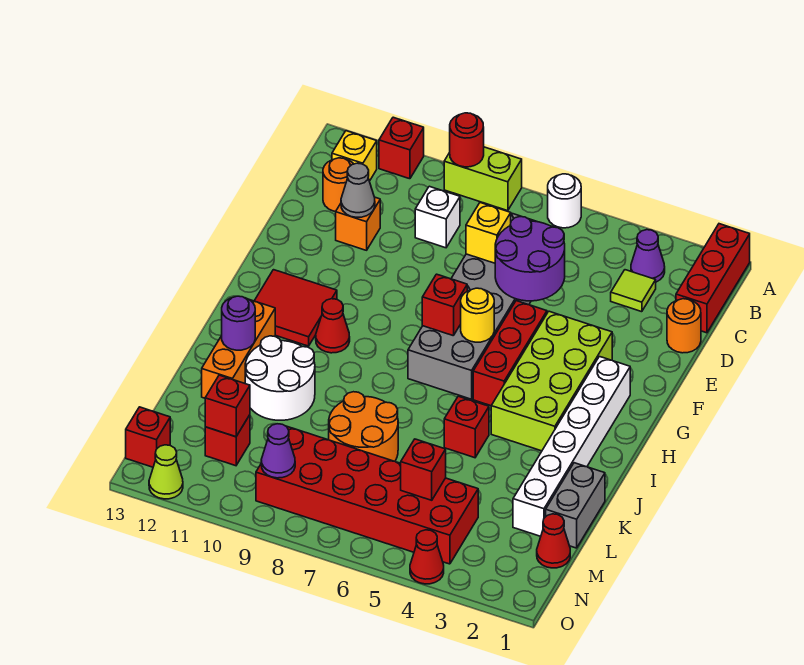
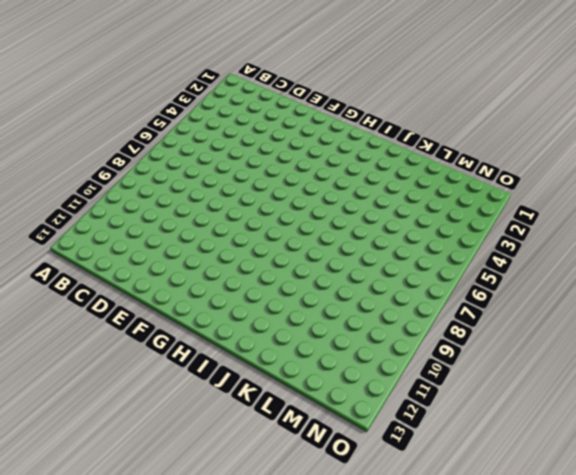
none -> red brick A1:C1 level 1
none -> white round brick A6 level 1
none -> lime brick A8:A9 level 1
none -> red brick A11 level 1

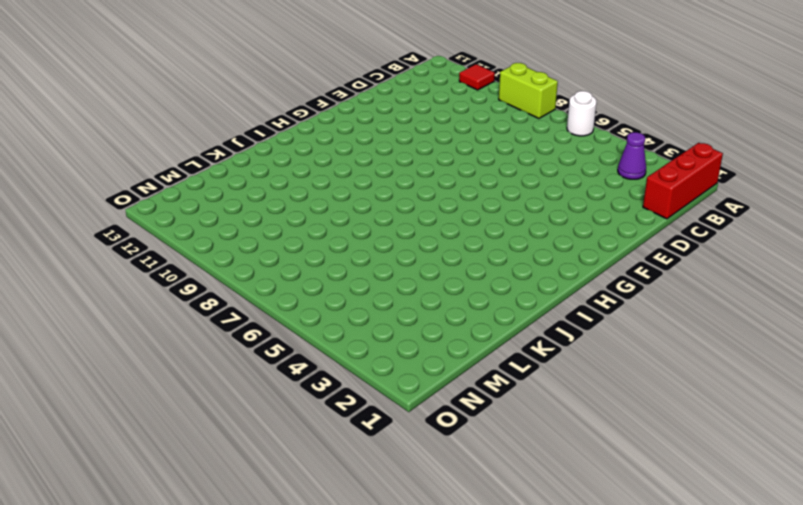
red tile A11 level 1 -> red brick A11 level 1
none -> yellow brick B12 level 1
none -> lime tile C3 level 1
none -> grey brick C6:H7 level 1
none -> white brick C9 level 1

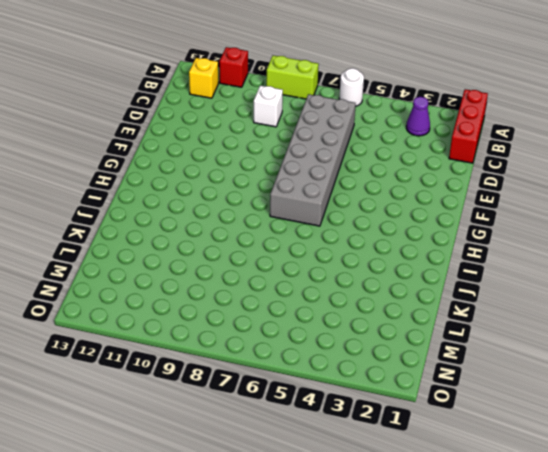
none -> lime tile C3 level 1
none -> orange round brick C12 level 1
none -> orange round brick D1 level 1
none -> orange brick D11 level 1

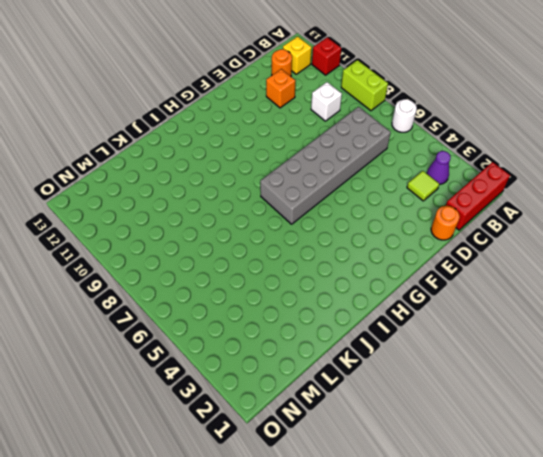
none -> lime brick F3:I4 level 1
none -> red brick F5:H5 level 1
none -> white brick G2:L2 level 1
none -> red tile G11:H12 level 1

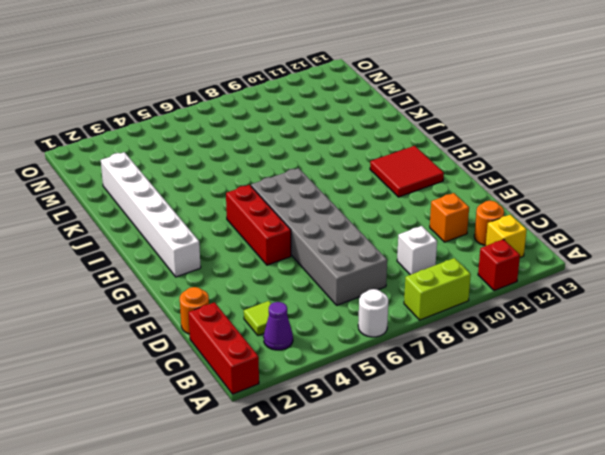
none -> lime brick F3:I4 level 1
none -> red cone H10 level 1
none -> orange brick I12:K12 level 1
none -> red brick J5 level 1

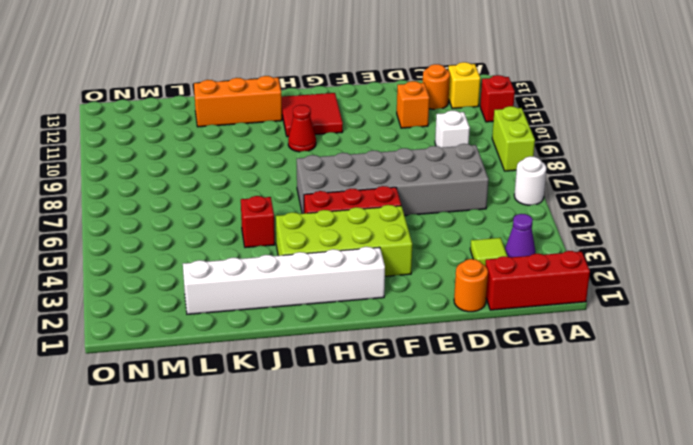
none -> white round brick J10:K11 level 1
none -> grey brick K1:L1 level 1
none -> orange round brick K7:L8 level 1
none -> red cone M1 level 1

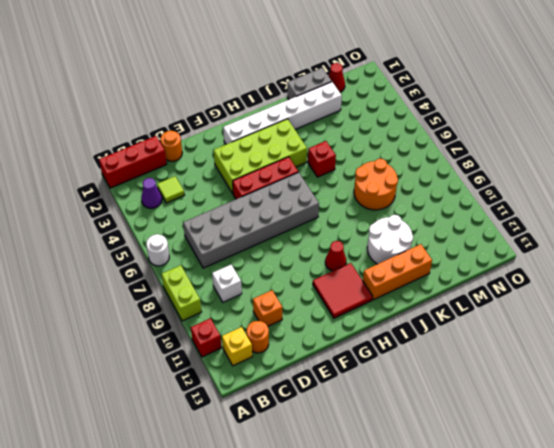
none -> red brick M4:N9 level 1
none -> red brick M11 level 1
none -> red brick N13 level 1
none -> red cone O4 level 1

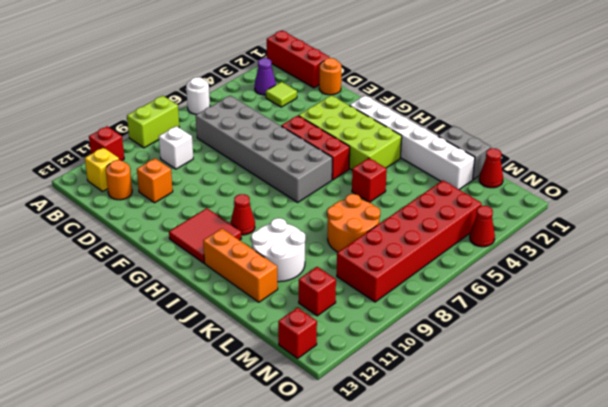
none -> lime cone O12 level 1
none -> red round brick A9 level 2
none -> purple round brick D5:E6 level 2
none -> yellow brick D7 level 2

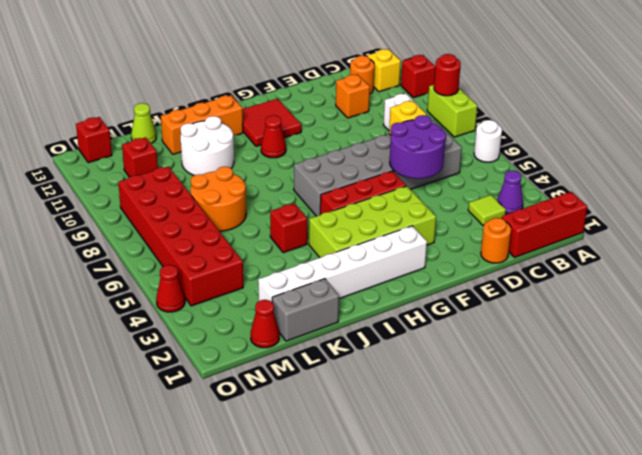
lime cone L13 level 1 -> lime cone O12 level 1
none -> grey cone D11 level 2
none -> yellow round brick G6 level 2
none -> red brick G7 level 2
none -> purple round brick J12 level 2

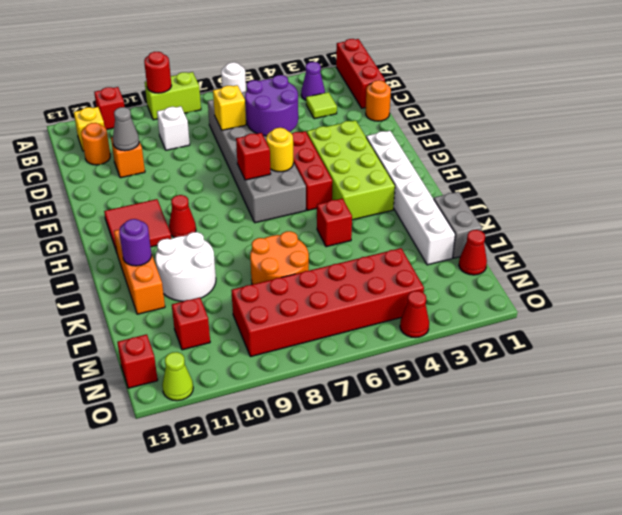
none -> red brick M5 level 2
none -> red brick M11 level 2
none -> purple cone N9 level 2

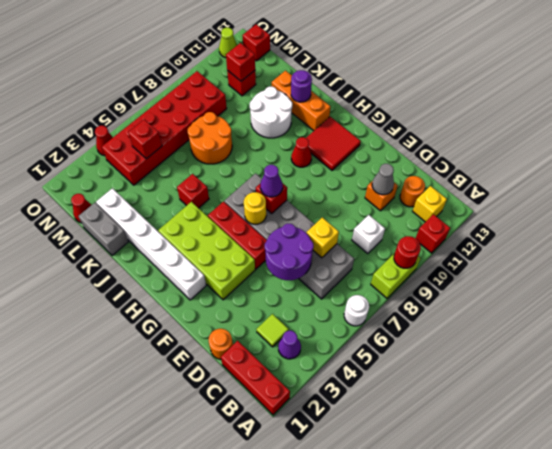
purple cone G7 level 3 -> purple cone N9 level 2

